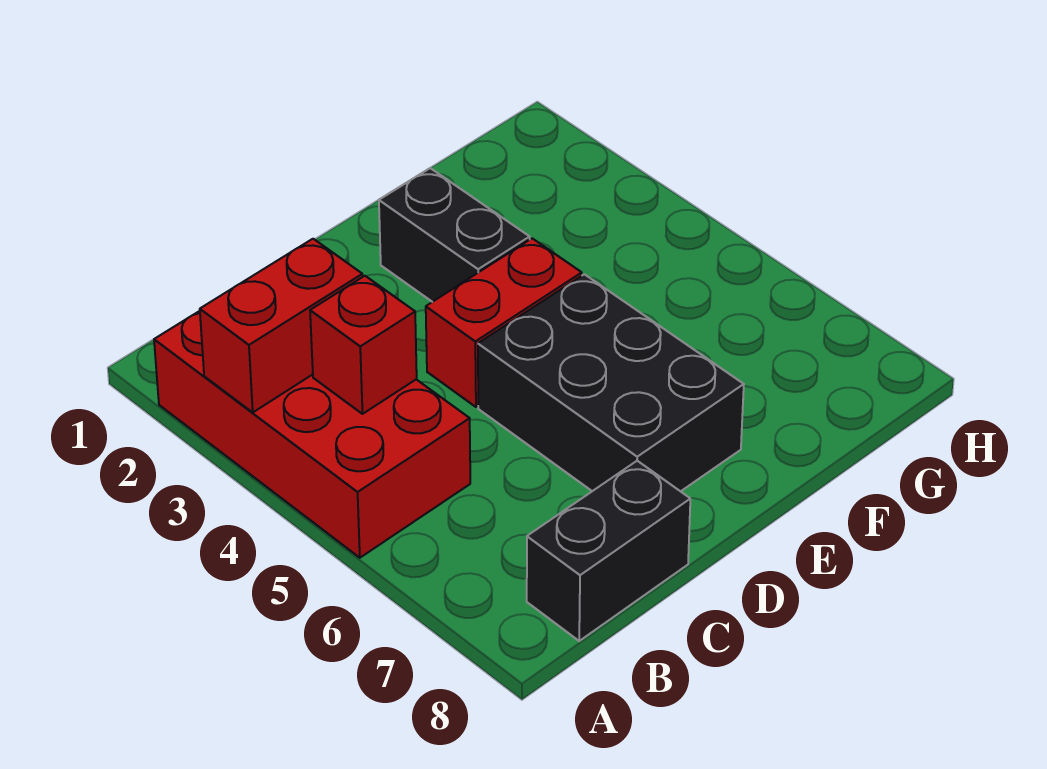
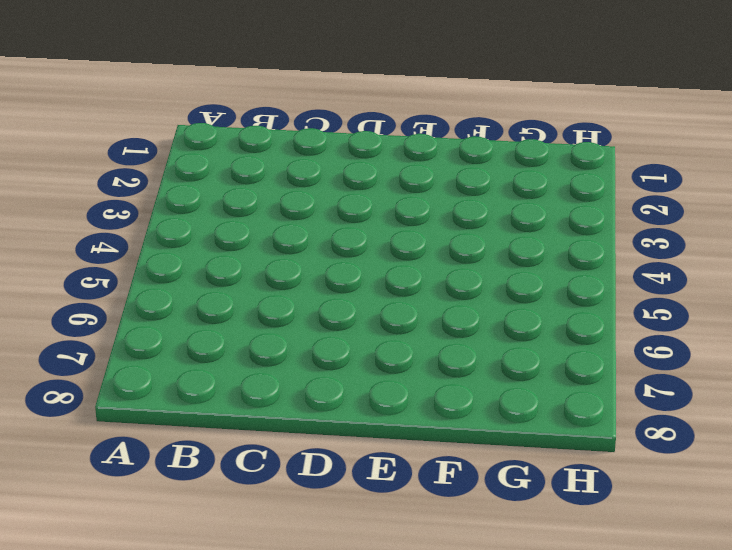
none -> red brick A2:B5 level 1
none -> black brick B8:C8 level 1

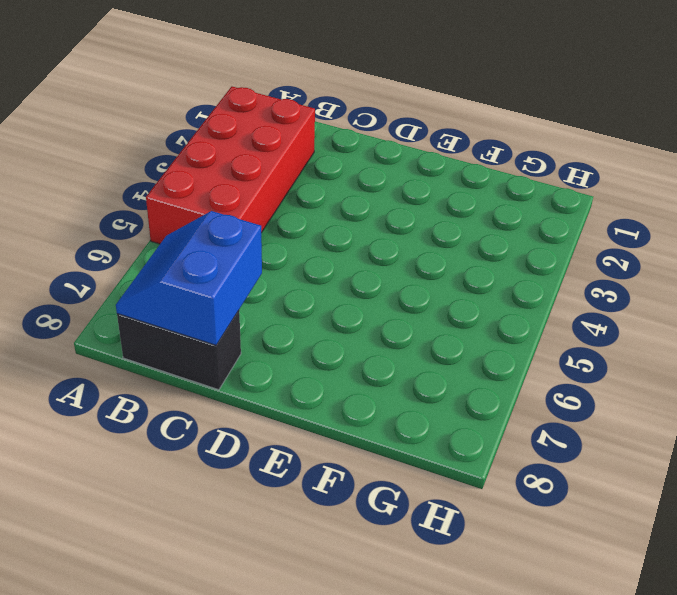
blue slope B7:C8 level 2 top C -> none
none -> red brick D4:E4 level 1
none -> black brick D5:E7 level 1

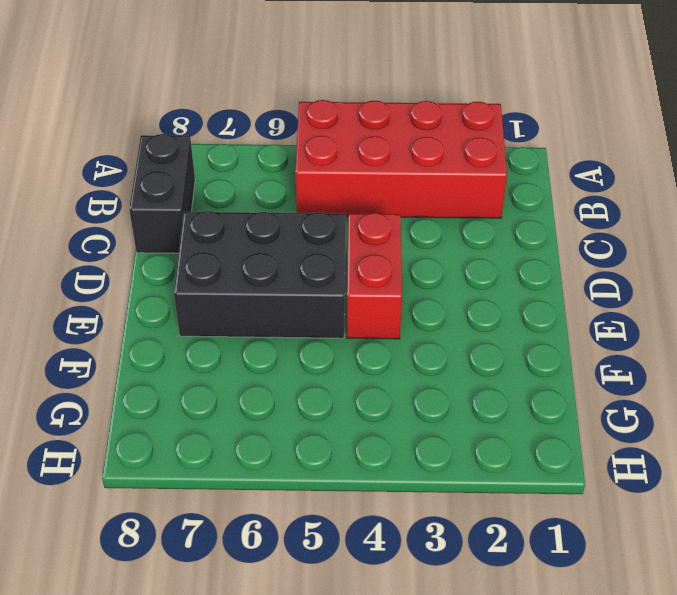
none -> black brick E2:E3 level 1
none -> red brick A3:B3 level 2

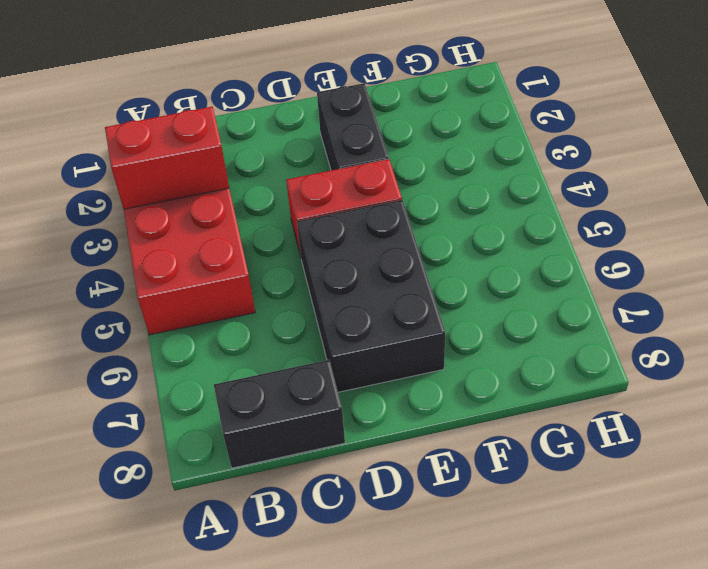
none -> red brick B4 level 2

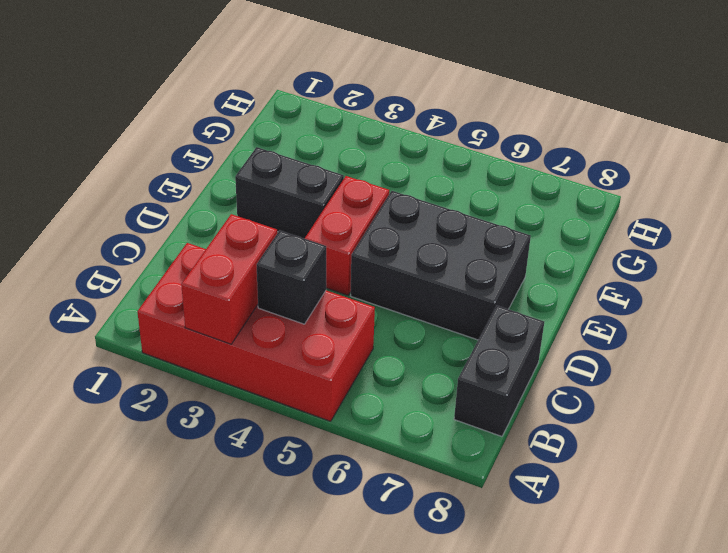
black brick B4 level 2 -> red brick B4 level 2

